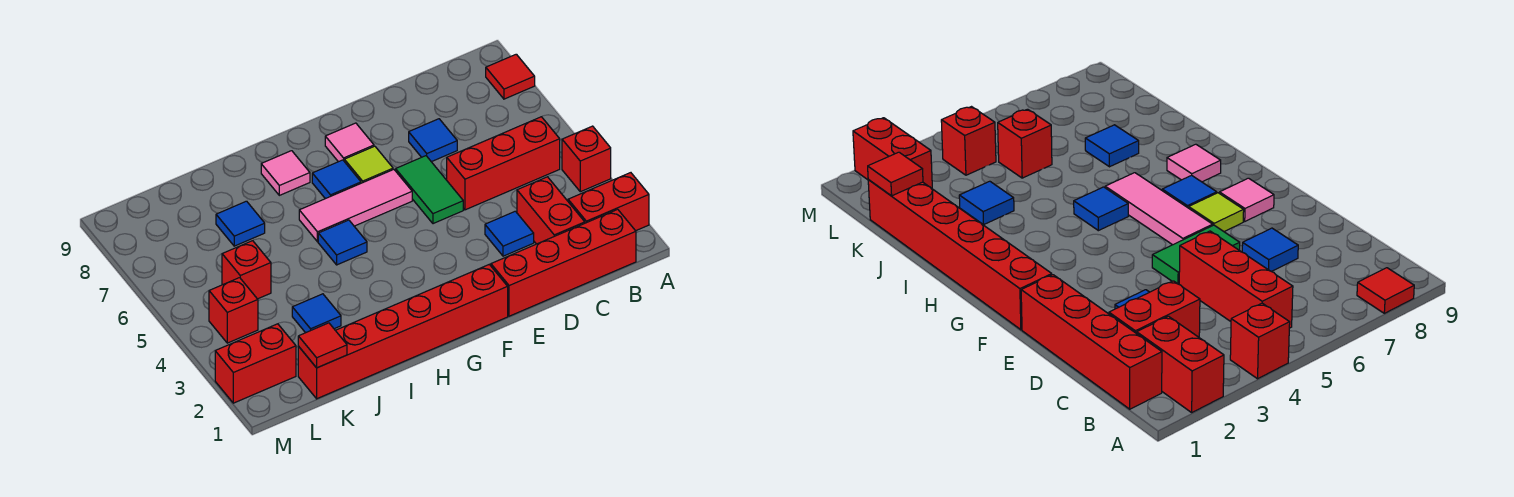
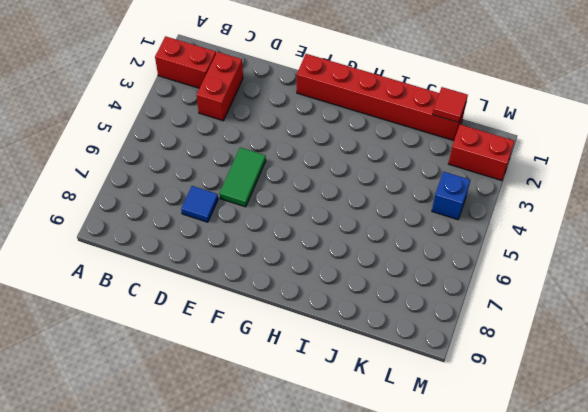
blue brick L4 level 1 -> red brick L4 level 1
none -> red brick A4 level 1
none -> red tile A8 level 1
none -> red brick B1:E1 level 1

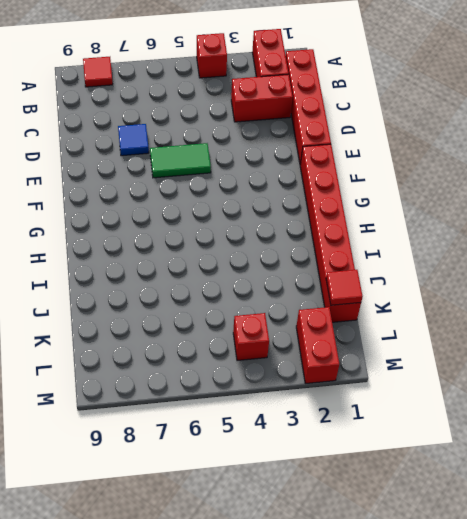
none -> red brick B5:D5 level 1
none -> blue tile D3 level 1
none -> pink tile F6:H6 level 1

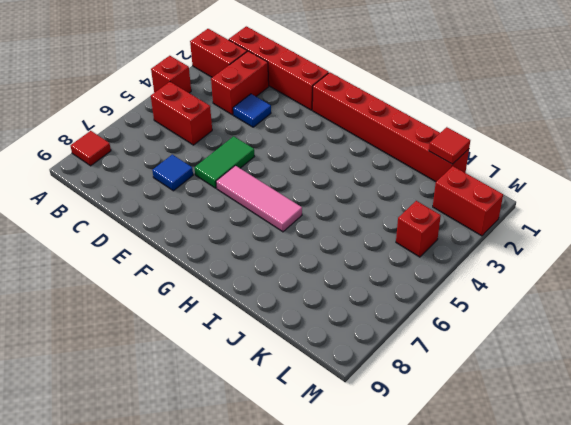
red brick B5:C5 level 1 -> red brick B5:D5 level 1
none -> lime tile F7 level 1
none -> pink tile F8 level 1
none -> blue tile G7 level 1

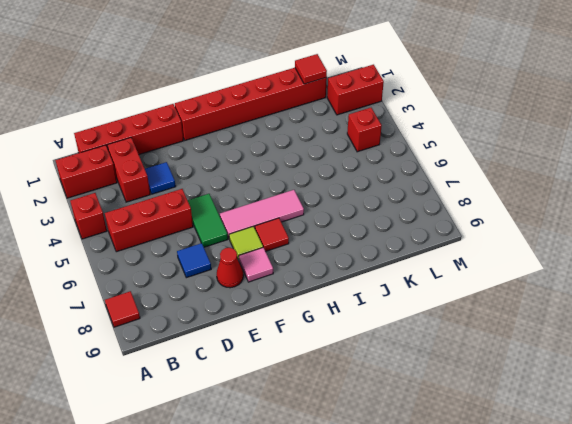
red cone E8 level 1 -> none
red tile G7 level 1 -> blue tile G7 level 1
none -> blue tile H5 level 1
none -> pink tile H8 level 1
none -> blue tile J3 level 1

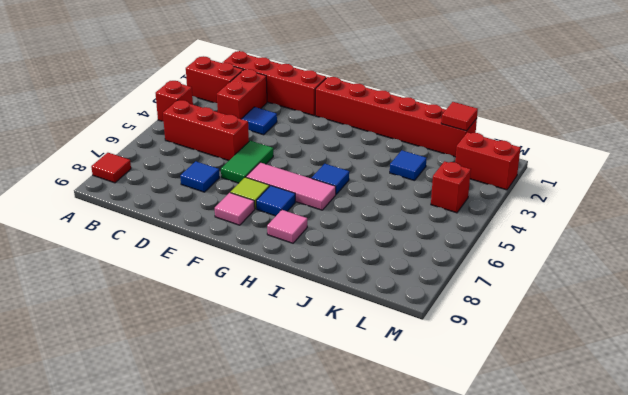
none -> blue tile J7 level 1
none -> red brick K5 level 1

